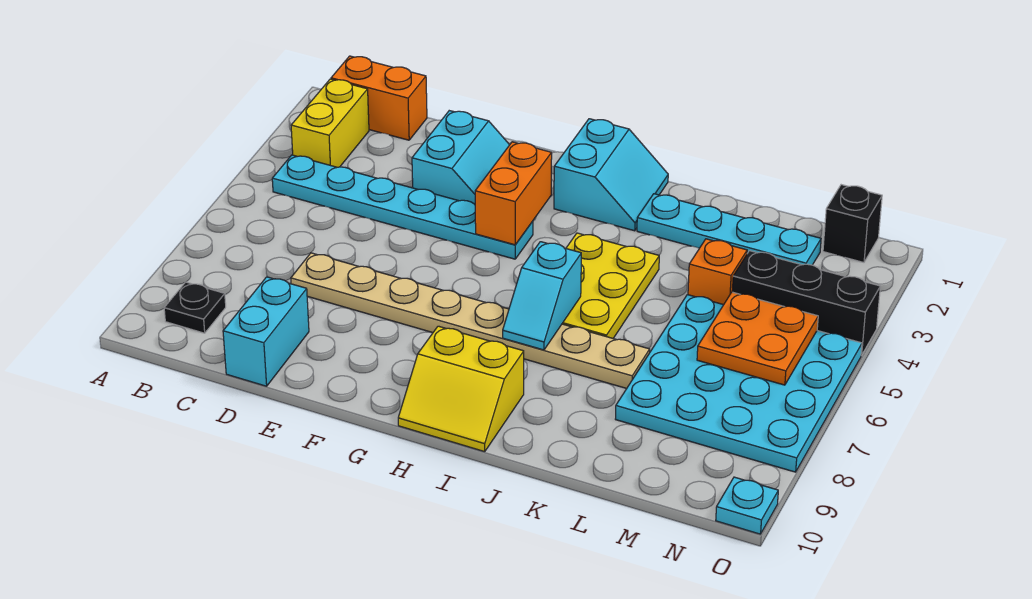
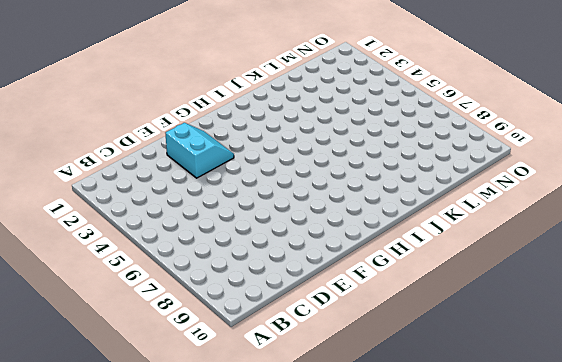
none -> orange brick B1:C1 level 1
none -> yellow brick B2:B3 level 1
none -> cyan plate B4:G4 level 1

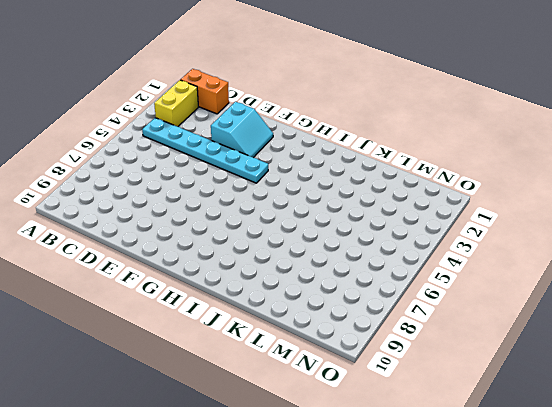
none -> black plate B9 level 1
none -> tan plate D7:K7 level 1
none -> cyan brick D9:D10 level 1

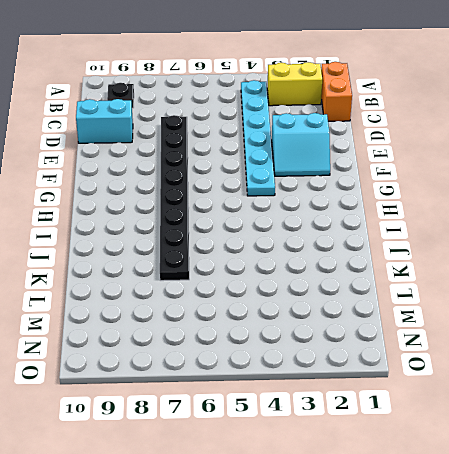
black plate D7:K7 level 1 -> tan plate D7:K7 level 1
none -> cyan slope H1:I2 level 1 top H
none -> yellow slope H9:I10 level 1 top 9
none -> yellow plate I4:J6 level 1

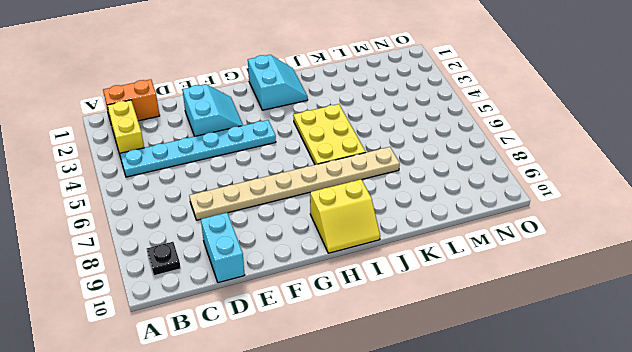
none -> cyan plate J2:M2 level 1
none -> orange brick L4 level 1
none -> cyan plate L5:O8 level 1

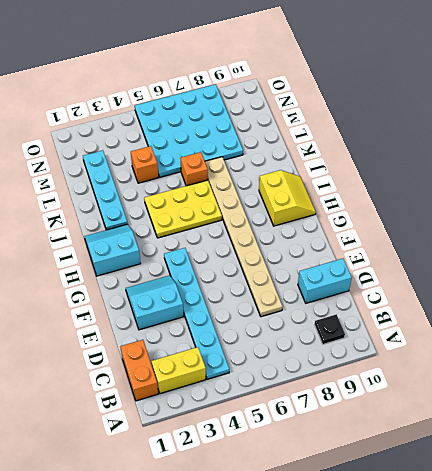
orange brick K6 level 1 -> none
none -> black brick M4:O4 level 1
none -> black brick N1 level 1
none -> cyan plate O10 level 1

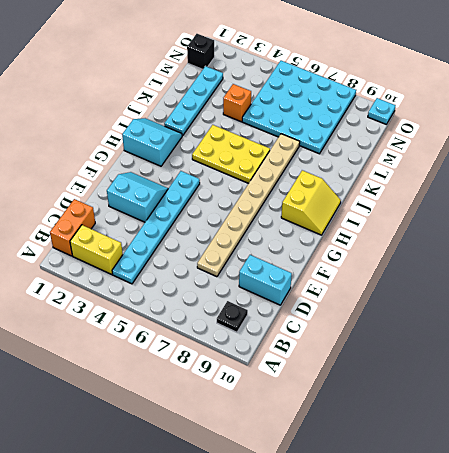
none -> black brick M4:O4 level 1
none -> orange brick G3:G4 level 2
none -> cyan slope I6:I7 level 2 top 6

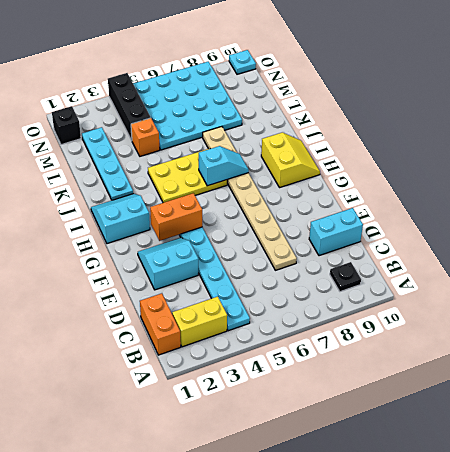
none -> orange plate M5:N6 level 2

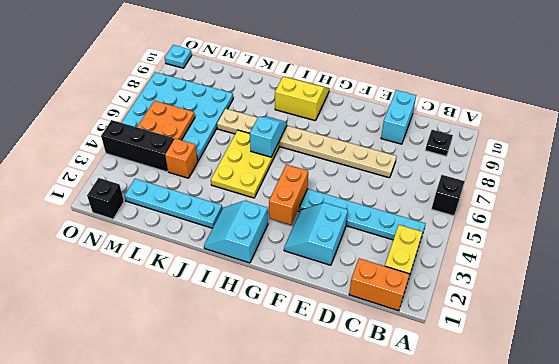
black brick A6 level 1 -> none

